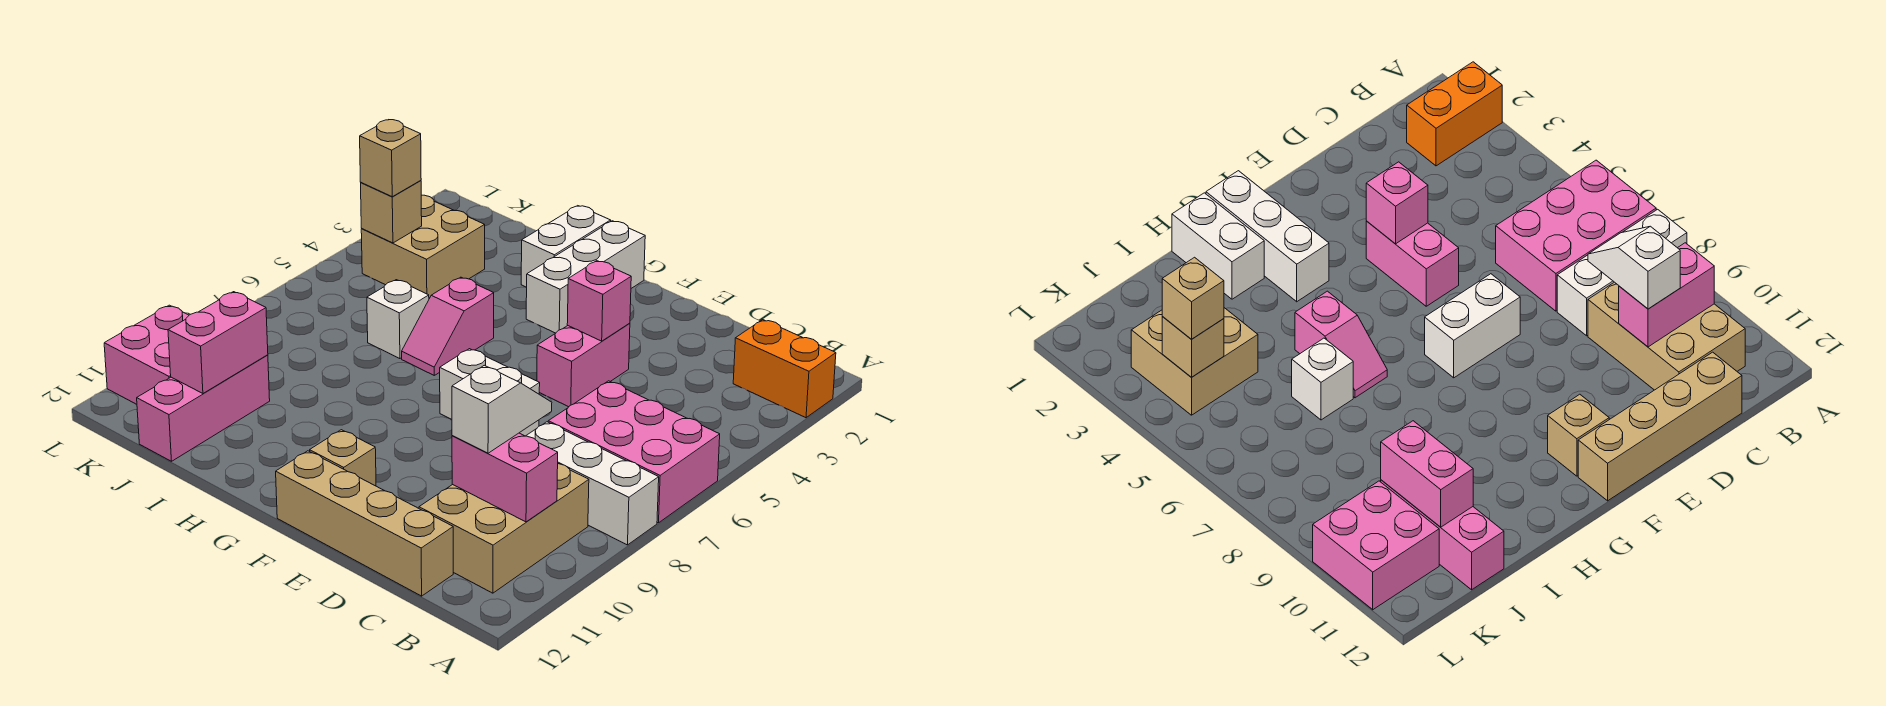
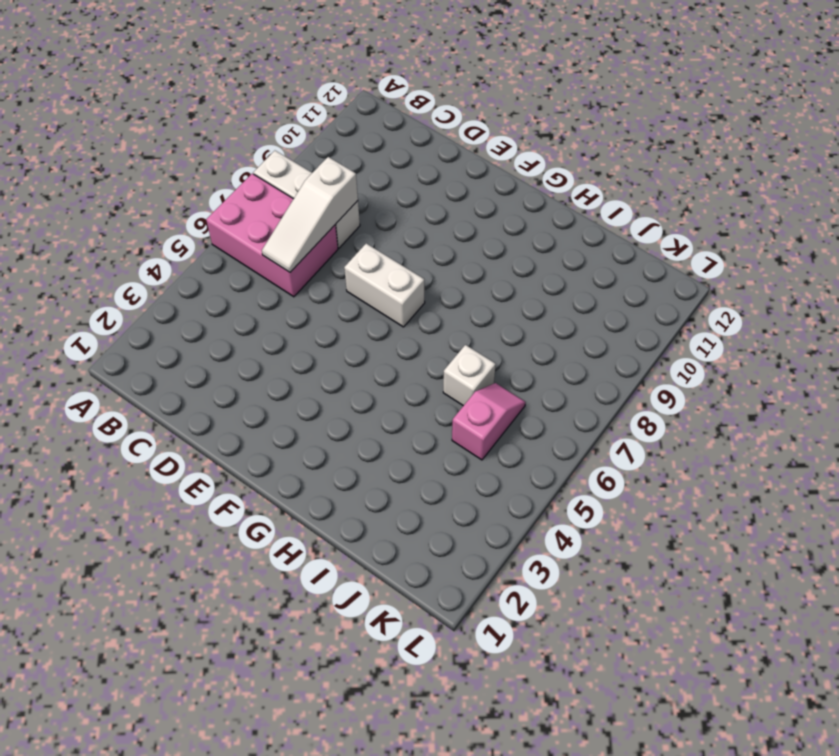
white slope C6:C8 level 2 top 8 -> none
pink slope J5:J6 level 1 top 5 -> pink slope H5:H6 level 1 top 5
none -> orange brick A2:B2 level 1
none -> tan brick B9:C11 level 1
none -> tan brick C12:F12 level 1

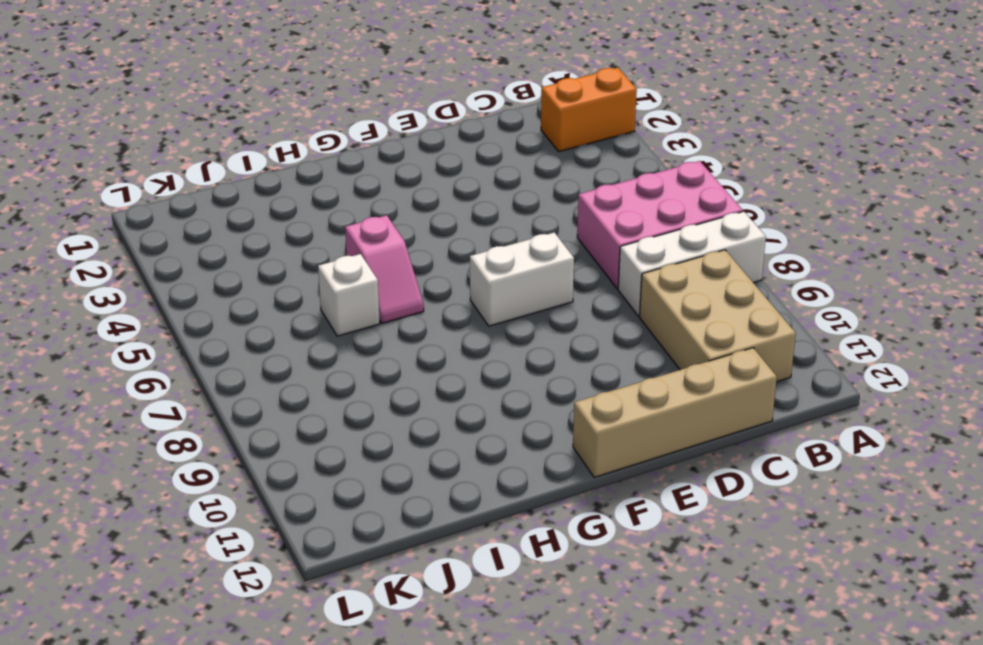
none -> pink brick E4:E5 level 1
none -> tan brick F11 level 1
none -> white brick G1:G3 level 1

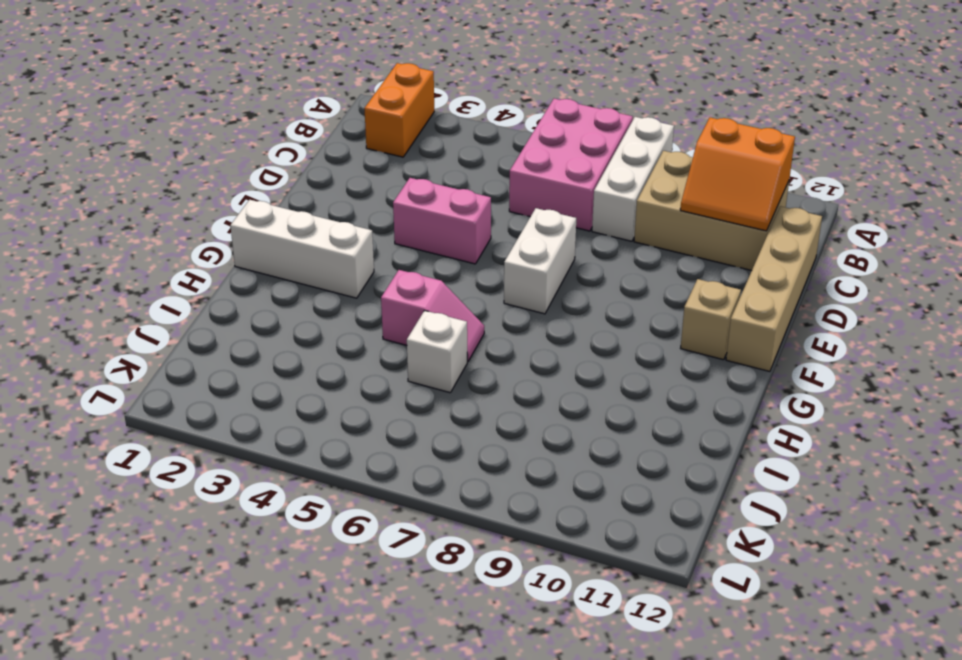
orange slope B10:C11 level 2 top B -> pink brick B10:C10 level 2
none -> white brick H1:H2 level 1
none -> tan brick J3:K4 level 1
none -> pink brick J10:J12 level 1

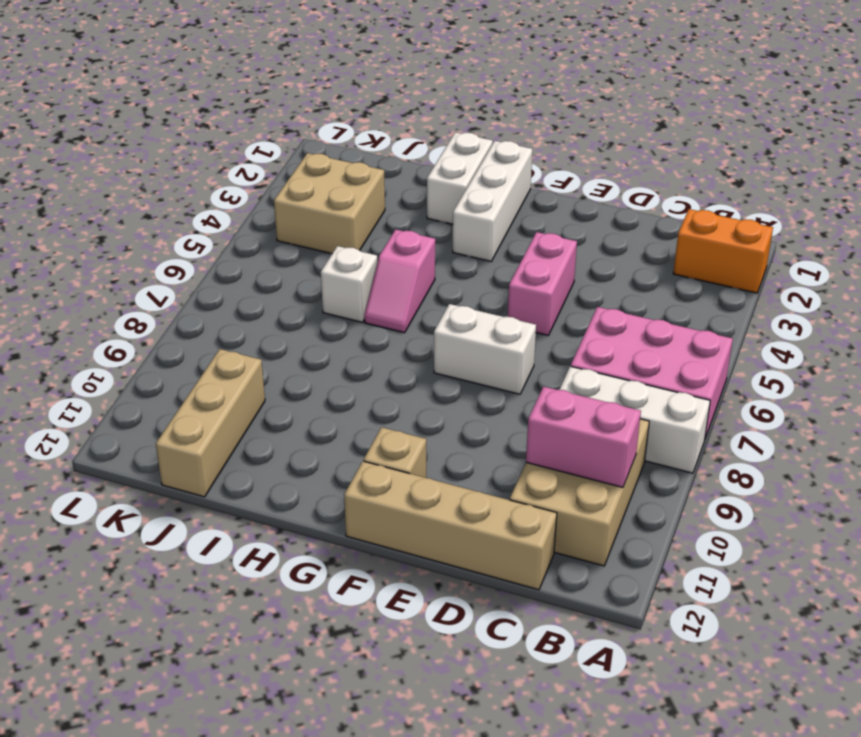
tan brick J10:J12 level 1 -> pink brick J10:J12 level 1
none -> pink brick K10:L11 level 1
none -> pink brick E4 level 2
none -> pink brick J10:J11 level 2

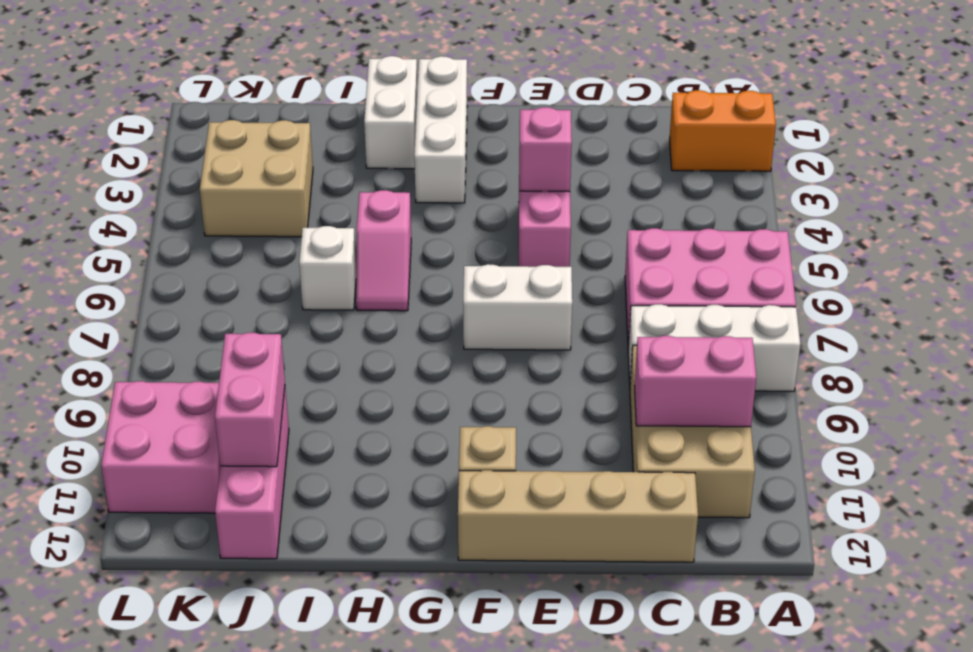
none -> tan brick K4 level 2
none -> white slope C9:C10 level 3 top 10
none -> tan brick K4 level 3

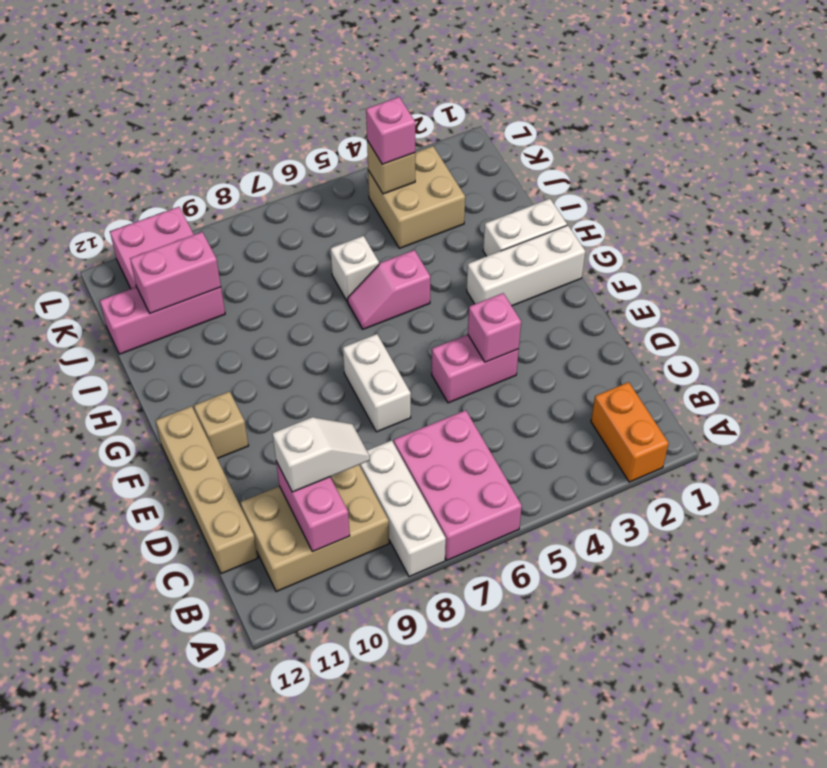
pink brick K4 level 3 -> tan brick K4 level 3

